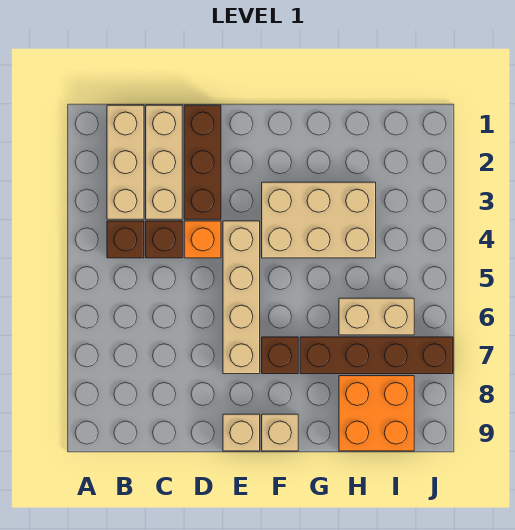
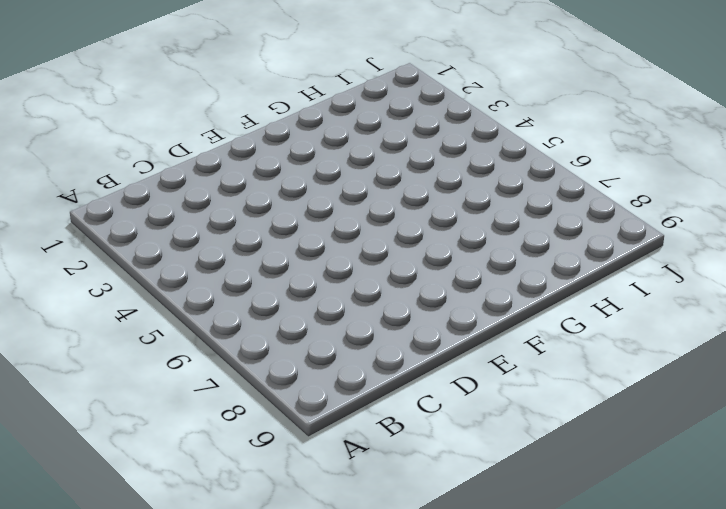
none -> tan brick B1:B3 level 1
none -> brown brick B4 level 1
none -> tan brick C1:C3 level 1

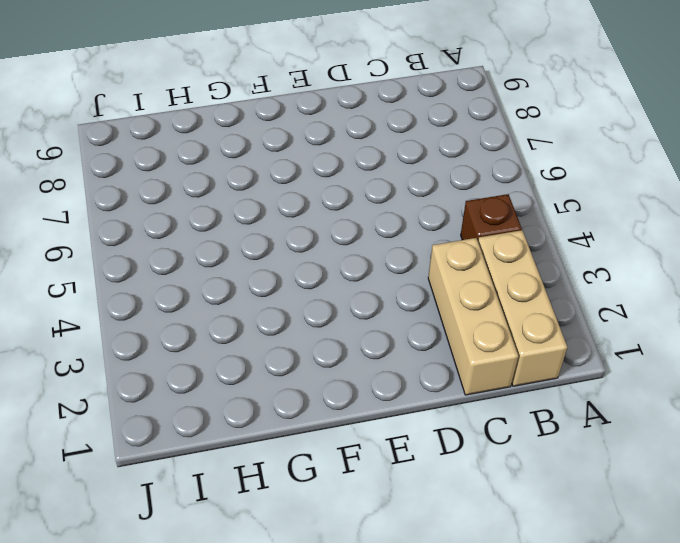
none -> brown brick C4 level 1
none -> brown brick D1:D3 level 1
none -> orange brick D4 level 1

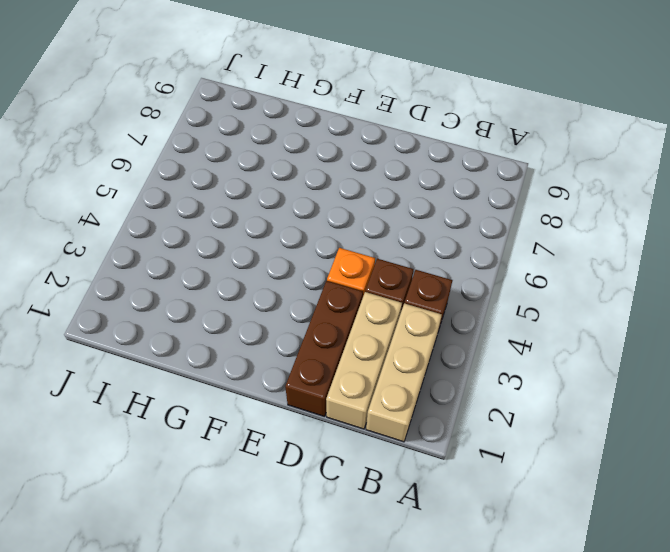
none -> tan brick E4:E7 level 1
none -> tan brick E9 level 1
none -> tan brick F3:H4 level 1

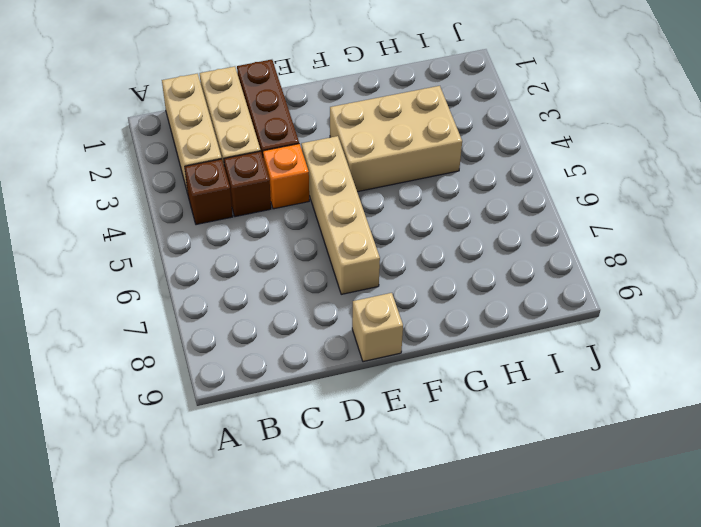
none -> brown brick F7 level 1
none -> tan brick F9 level 1
none -> brown brick G7:J7 level 1

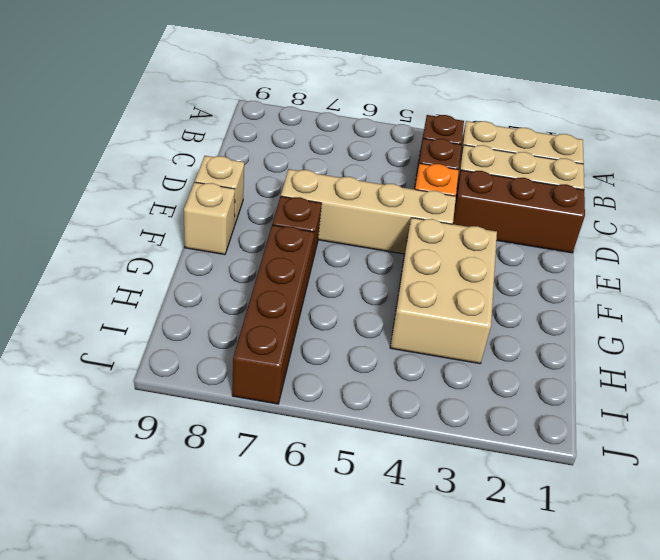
none -> tan brick H6:I6 level 1
none -> orange brick H8:I9 level 1

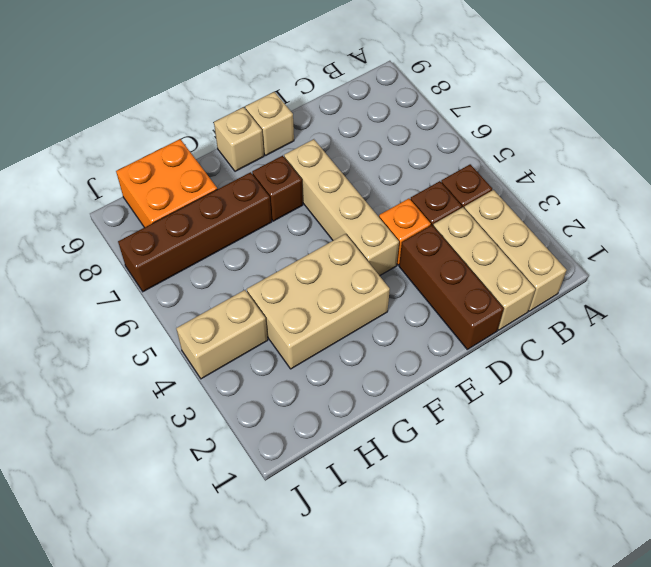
tan brick I4:J4 level 1 -> tan brick H6:I6 level 1

